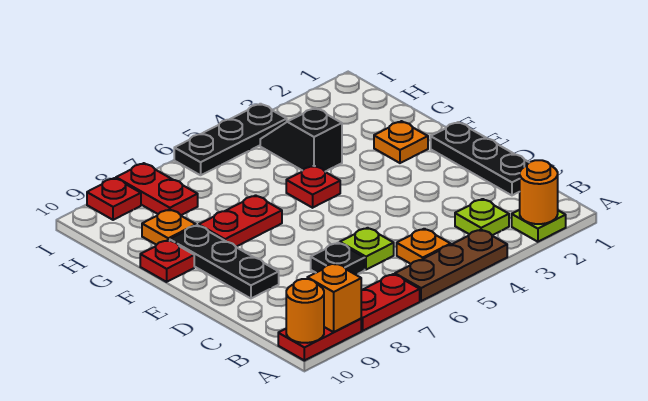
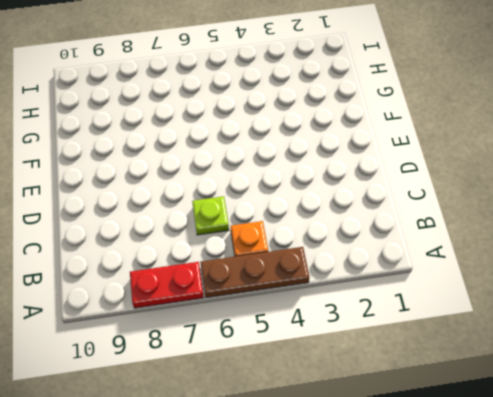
none -> lime plate A2 level 1
none -> red plate A9:A10 level 1
none -> lime plate B3 level 1

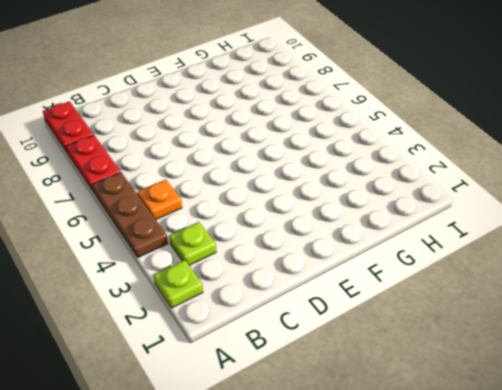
none -> black plate C1:E1 level 1
none -> lime plate C6 level 1
none -> black plate C7 level 1

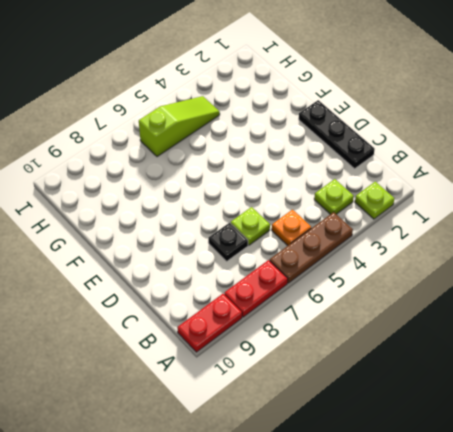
lime slope H4:H6 level 1 top 6 -> black slope G4:H4 level 1 top G
none -> black plate D9:F9 level 1
none -> orange plate F2 level 1
none -> red plate F5 level 1

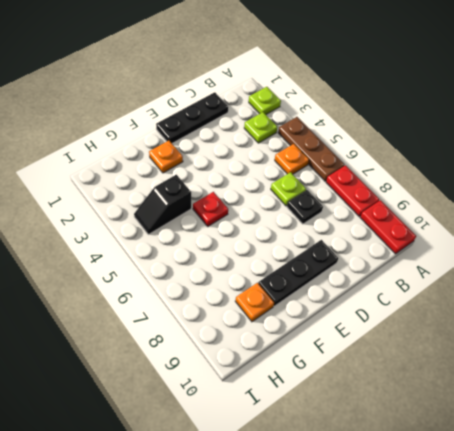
none -> red plate F7:F8 level 1
none -> red plate F10 level 1
none -> red plate H8:I8 level 1

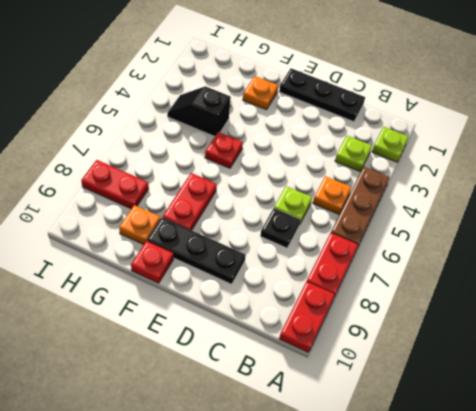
none -> black plate I4:I6 level 1
none -> red plate I9 level 1
none -> orange round brick A2 level 2

